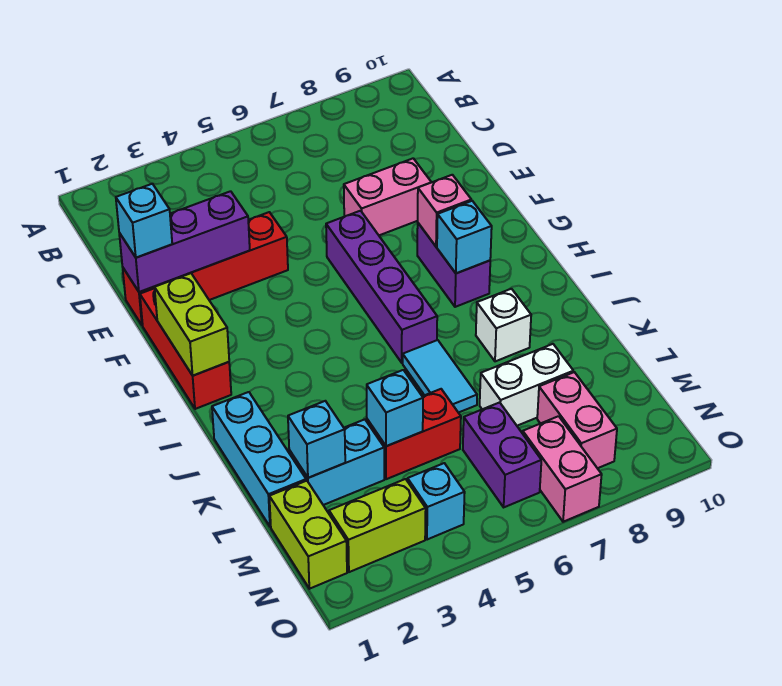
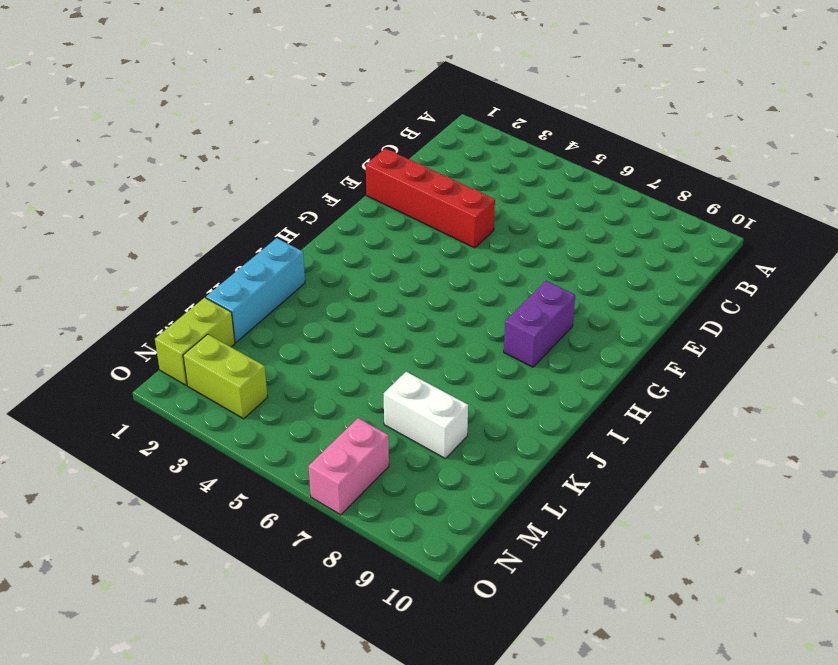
none -> pink brick E7:E8 level 1
none -> red brick F1:H1 level 1
none -> purple brick F6:I6 level 1

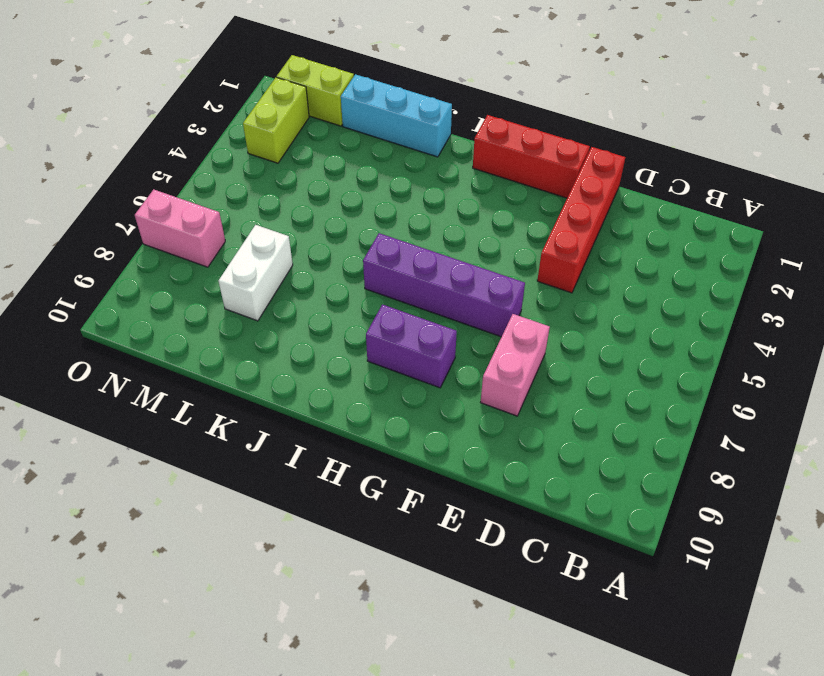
none -> cyan tile J6:K6 level 1
none -> white brick J8 level 1
none -> cyan brick L2:L3 level 1

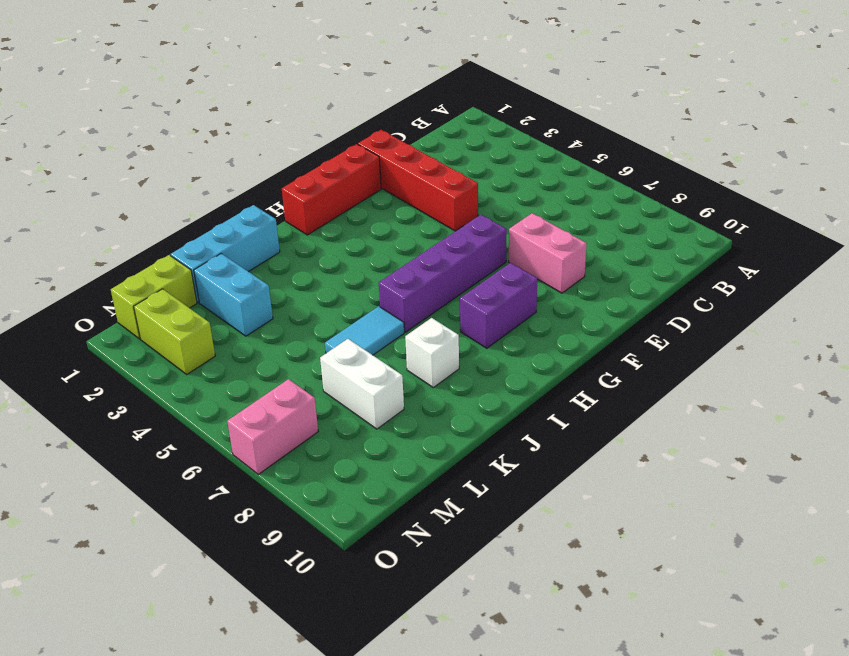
none -> red brick L4:L5 level 1
none -> purple brick M6:N6 level 1
none -> pink brick M8:N8 level 1

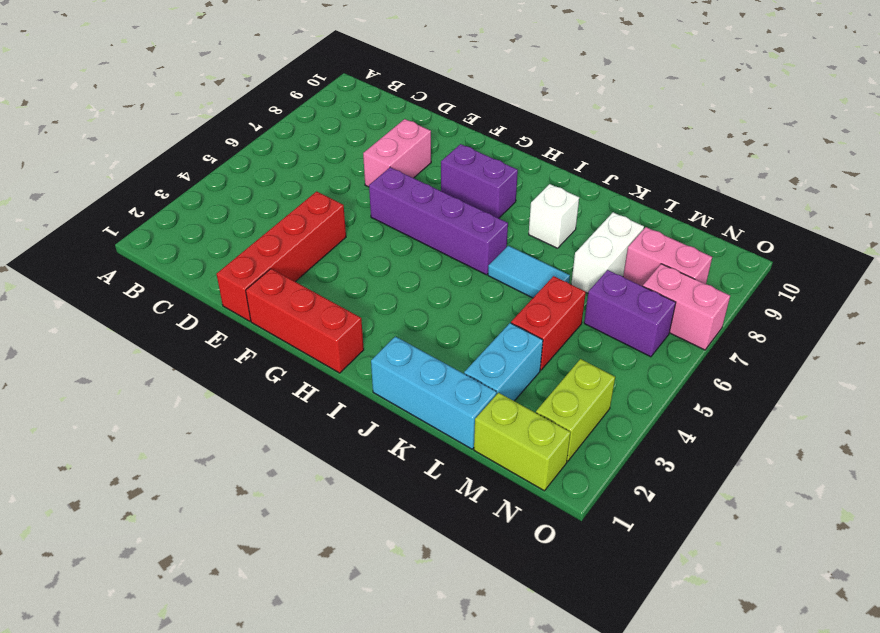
none -> cyan brick N4 level 1
none -> purple brick E1:E3 level 2
none -> lime brick G1:H1 level 2

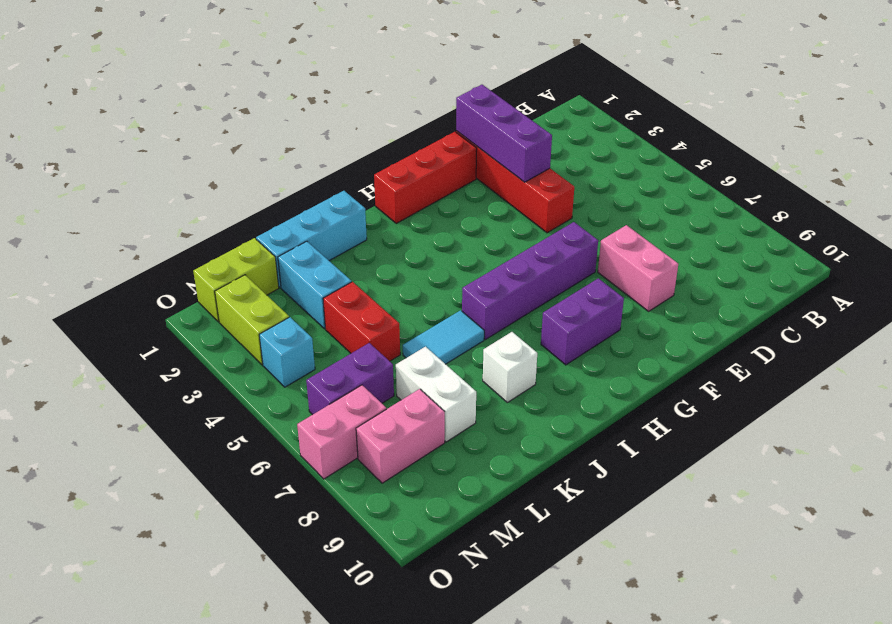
none -> lime brick G1:H1 level 2
none -> pink brick G8 level 2
none -> cyan brick H8 level 2

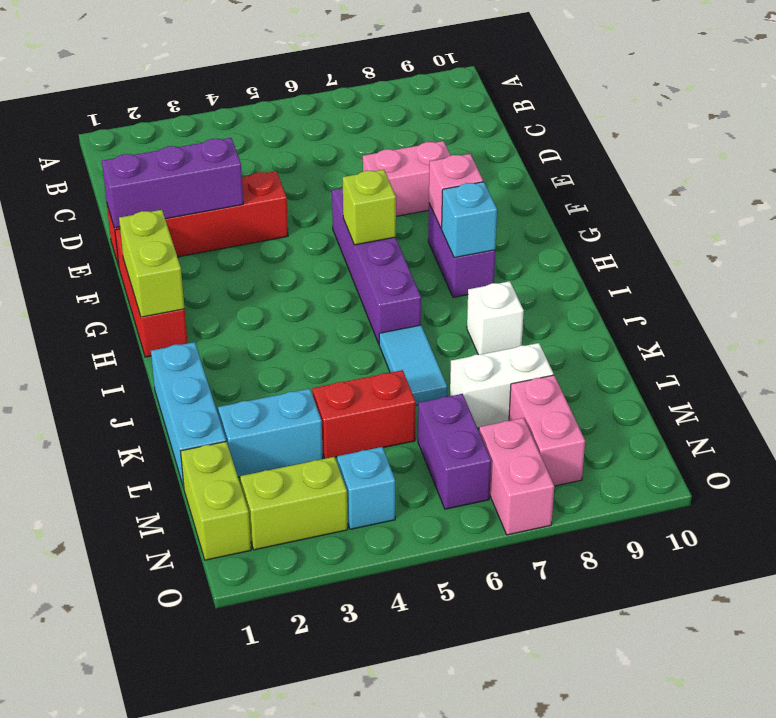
lime brick G6 level 2 -> none
none -> cyan brick L2 level 2
none -> cyan brick L4 level 2
none -> cyan brick E1 level 3

